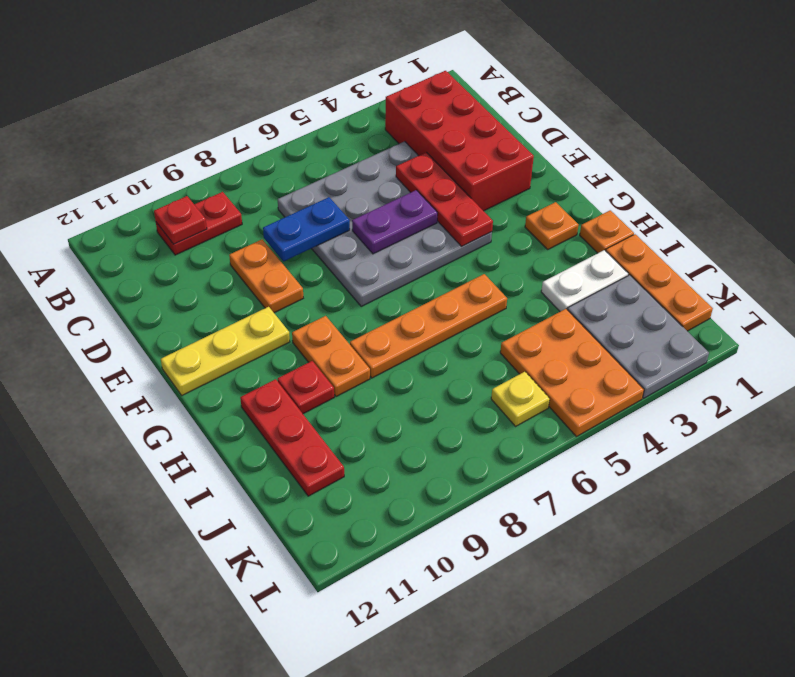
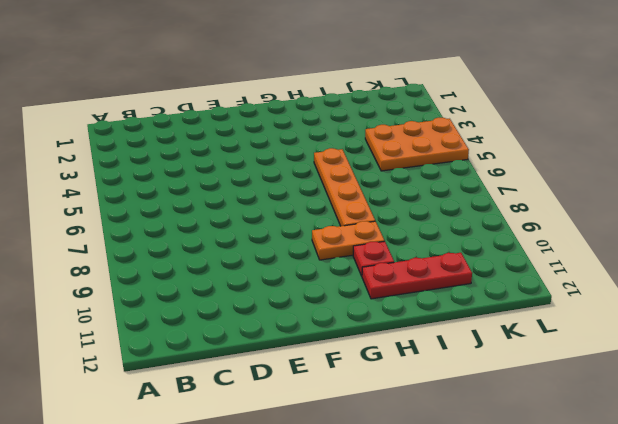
none -> red brick B2:E3 level 1
none -> red plate B9:B10 level 1
none -> grey plate C4:F7 level 1

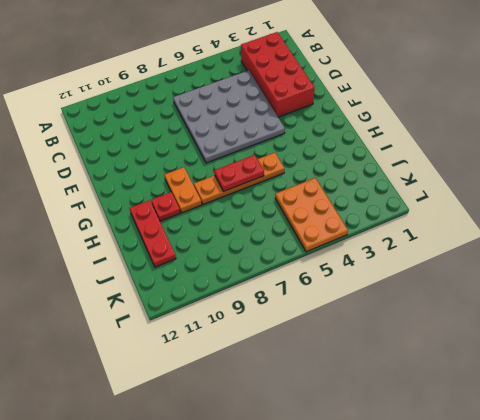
red plate H6:H7 level 2 -> red plate B9:B10 level 1
none -> orange plate D9:E9 level 1
none -> yellow plate F10:F12 level 1
none -> orange plate G2 level 1

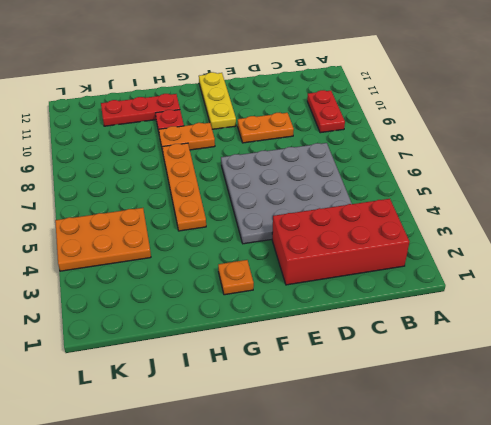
none -> orange plate H1 level 1
none -> orange plate I1:K1 level 1
none -> white plate I2:I3 level 1

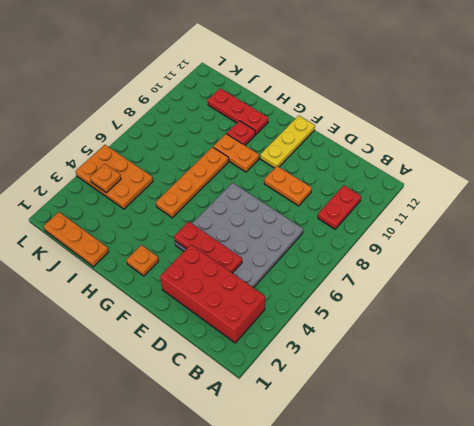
orange plate K4 level 2 -> orange plate H1 level 1
none -> white plate I2:I3 level 1
none -> grey plate J2:L3 level 1
none -> yellow plate K6 level 1

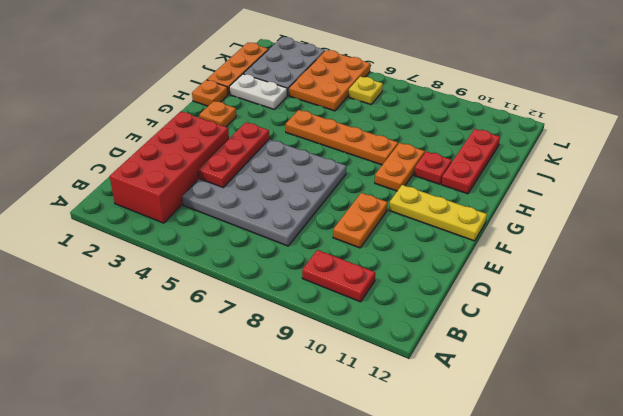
none -> red plate B10 level 2
none -> blue plate D7:D8 level 2
none -> purple plate E5:E6 level 2

